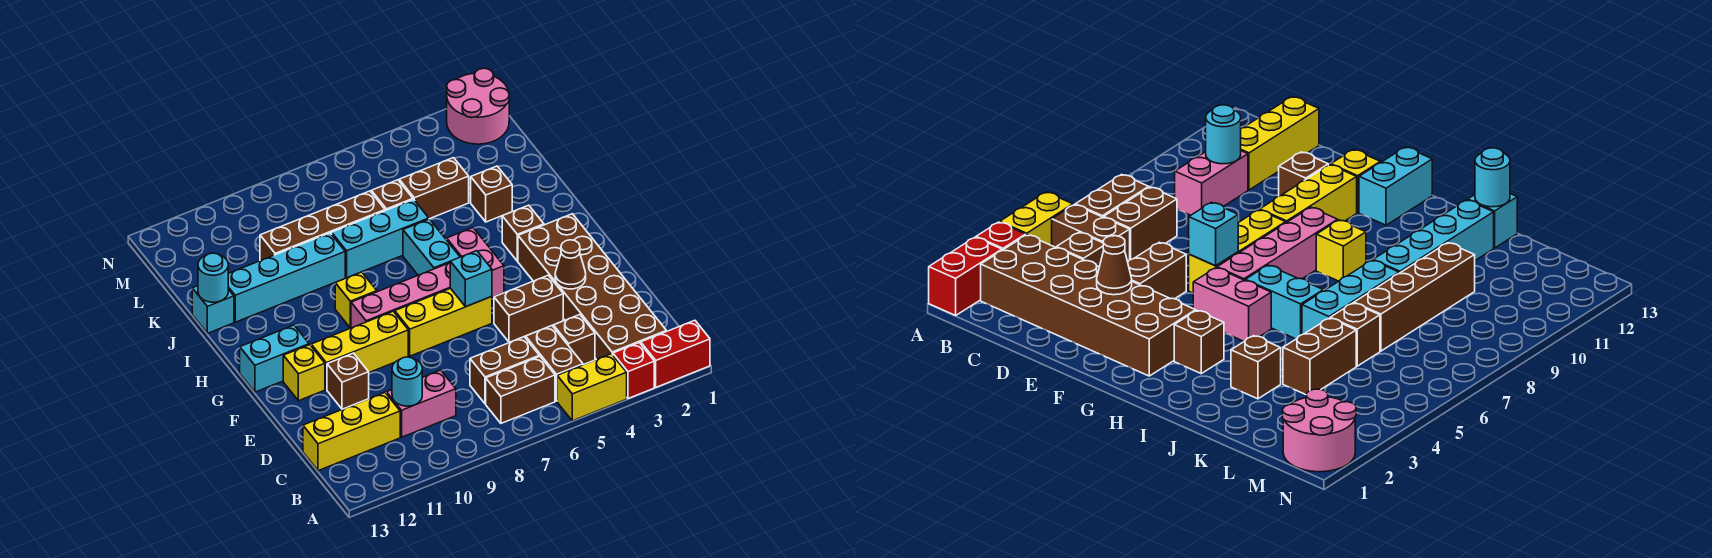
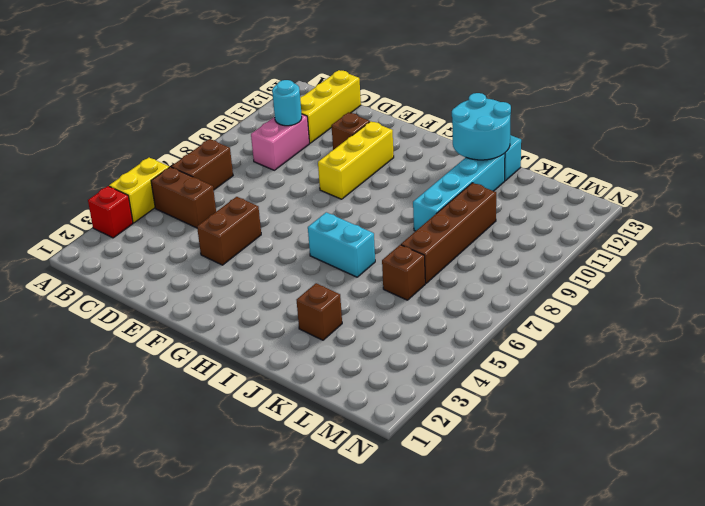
cyan round brick I12:J13 level 2 -> cyan round brick J13 level 2
none -> red brick A1:A2 level 1
none -> brown brick B2:G3 level 1
none -> brown brick C4 level 1
none -> brown brick C6:C7 level 1

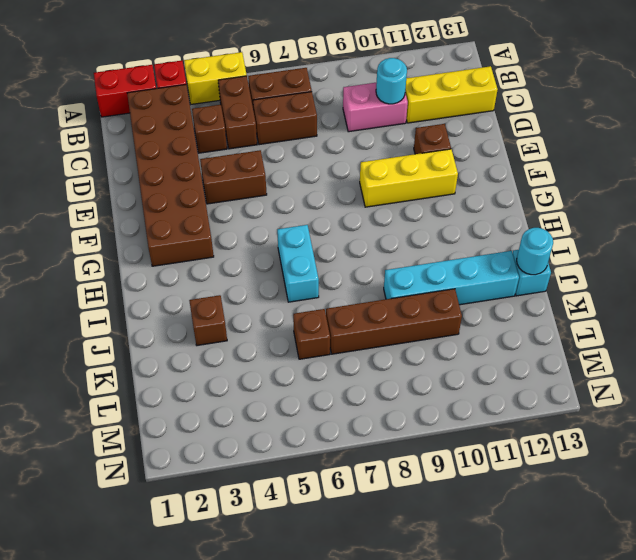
none -> yellow brick F6:F8 level 1
none -> yellow brick F12 level 1
none -> pink brick G5:H5 level 1
none -> pink brick G6:G9 level 1

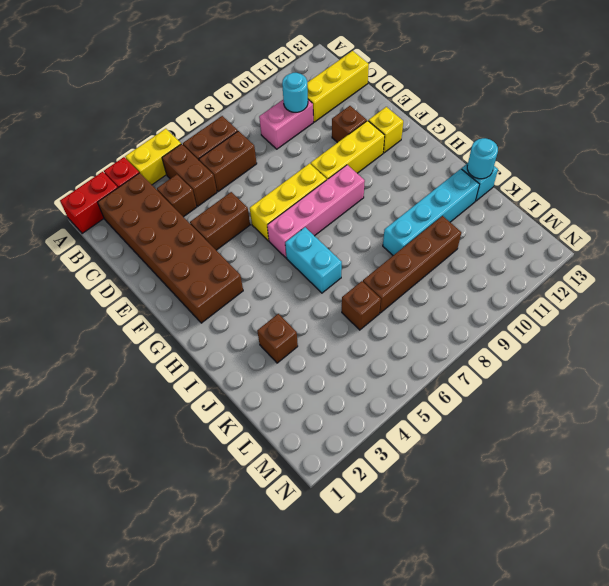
none -> pink brick G5:H5 level 1
none -> cyan brick G12:G13 level 1
none -> brown brick H3 level 1
none -> yellow brick H9 level 1

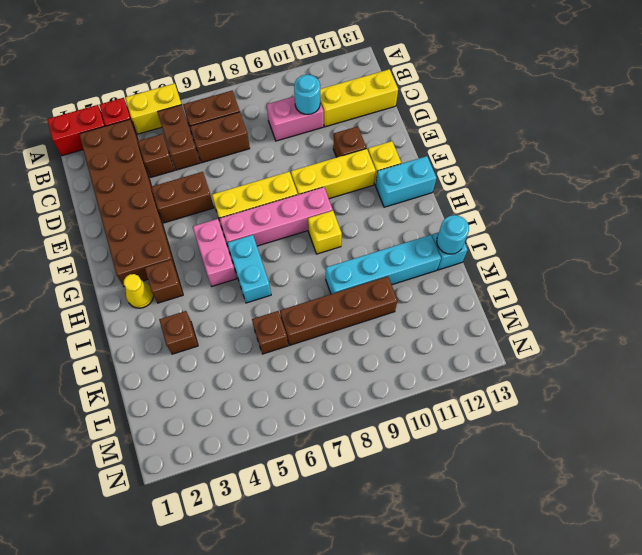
yellow cone H2 level 1 -> none
none -> cyan brick J6:J8 level 1
none -> brown brick K4:K5 level 1
none -> pink round brick M1:N2 level 1
none -> brown cone E3 level 2

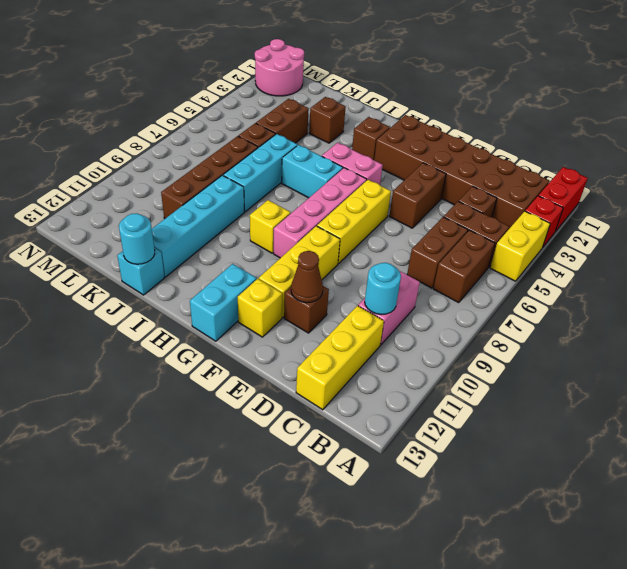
brown cone E11 level 2 -> brown cone E3 level 2
none -> cyan brick F6 level 2

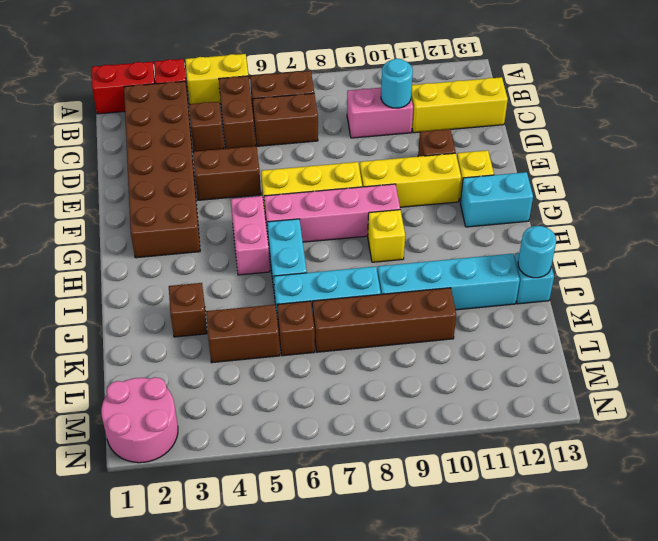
none -> brown brick H3 level 1
none -> brown cone E3 level 2
none -> cyan brick F6 level 2

